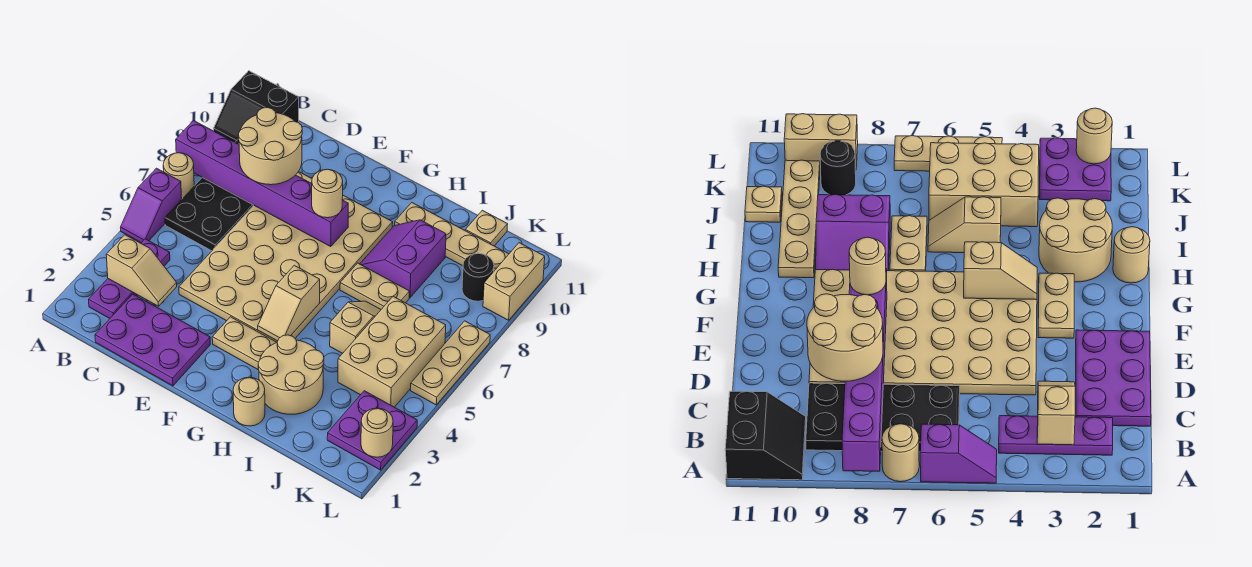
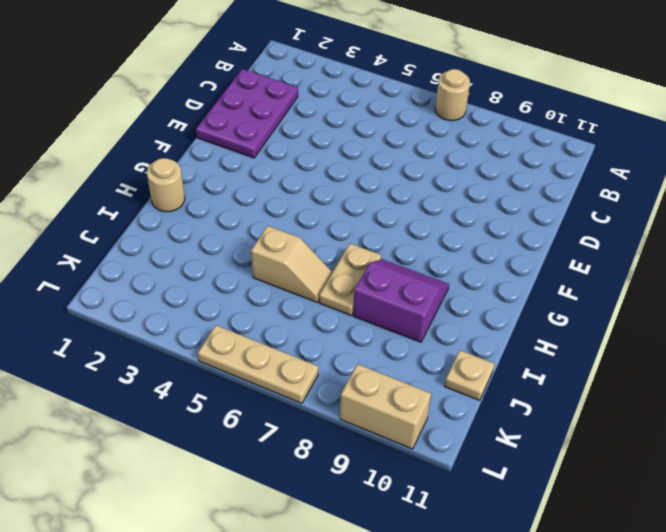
none -> purple slope A5:A6 level 1 top 6
none -> black slope A10:B11 level 1 top 11
none -> purple plate B2:B4 level 1

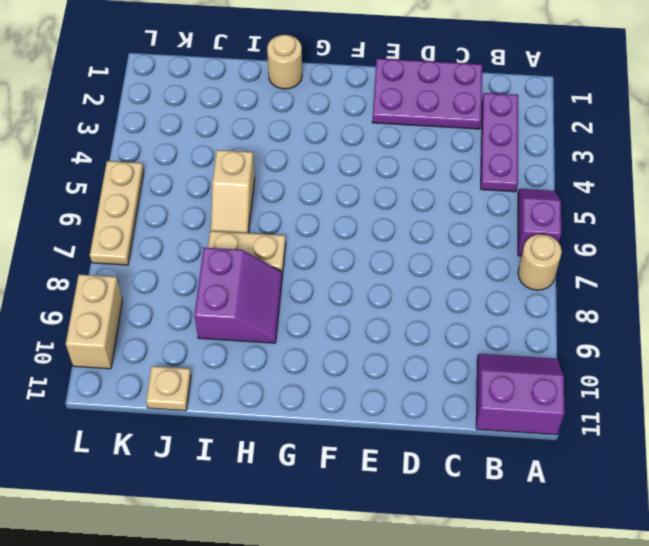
purple slope A10:B11 level 1 top 11 -> black slope A10:B11 level 1 top 11
none -> black plate B6:C9 level 1
none -> tan plate D4:G9 level 1
none -> tan plate F3:G3 level 1

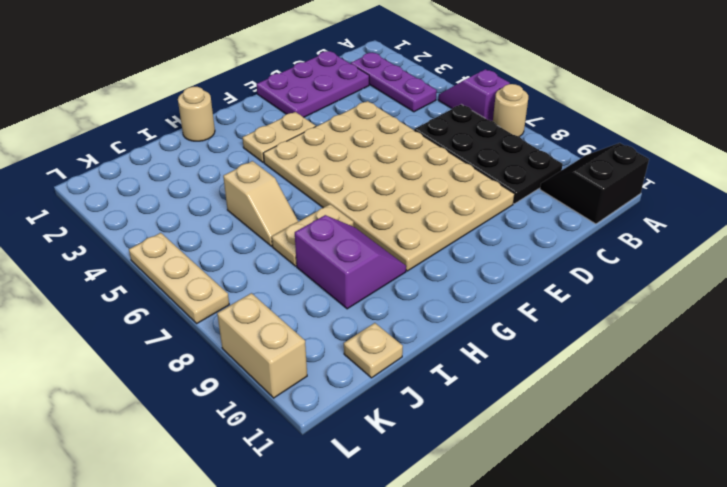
none -> tan round brick H2:I3 level 1
none -> tan plate H10:K10 level 1
none -> tan brick J4:K6 level 1

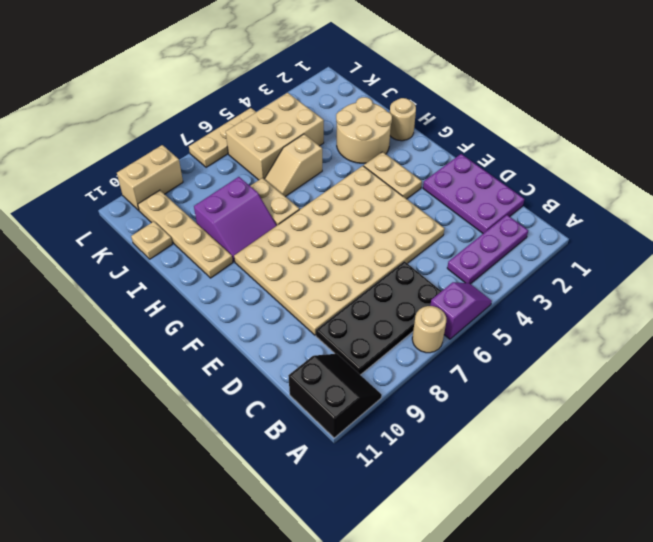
none -> purple plate K2:L3 level 1
none -> black round brick K9 level 1
none -> purple brick A8:F8 level 2

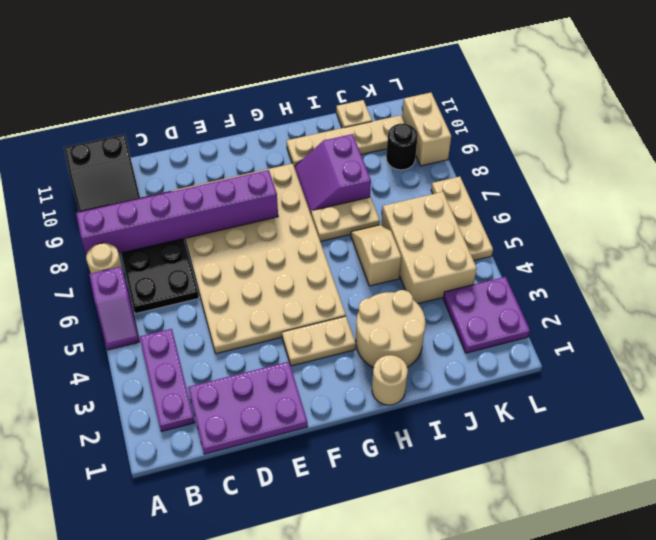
none -> tan slope B3:C3 level 2 top B
none -> tan slope G4:G5 level 2 top 5
none -> tan round brick L2 level 2

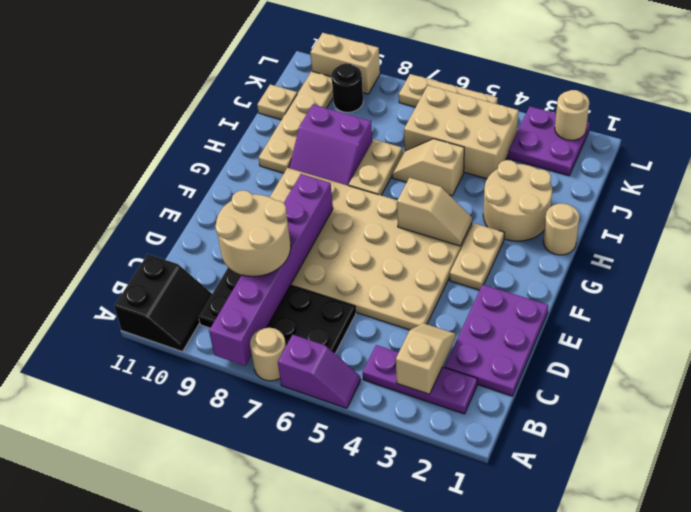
none -> tan round brick F8 level 3

